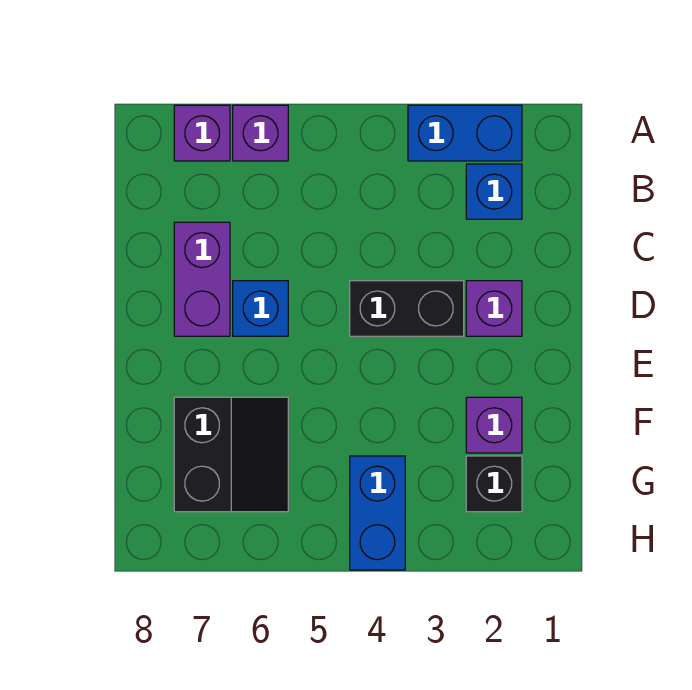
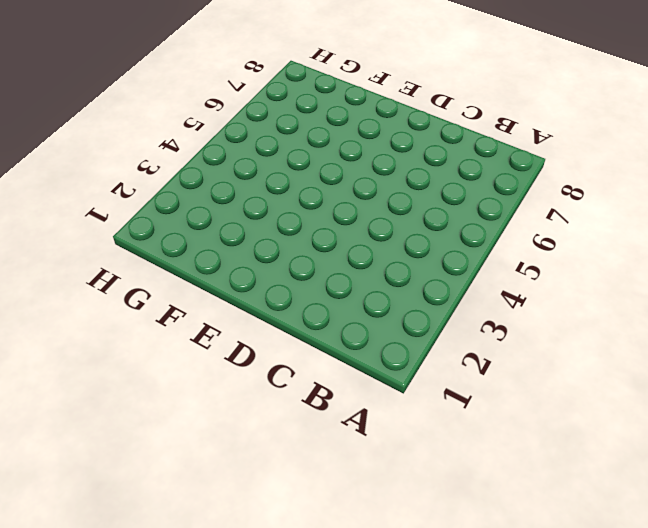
none -> blue brick A2:A3 level 1
none -> purple brick A6 level 1
none -> purple brick A7 level 1

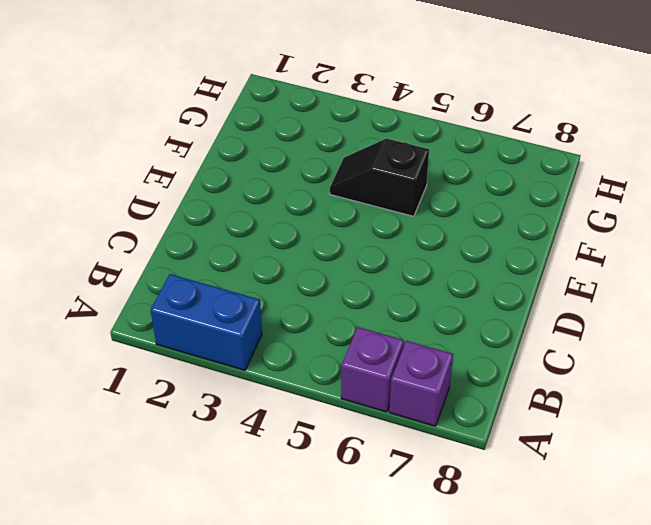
black slope F4:F5 level 1 top 5 -> none
none -> blue brick B2 level 1
none -> purple brick C7:D7 level 1
none -> purple brick D2 level 1

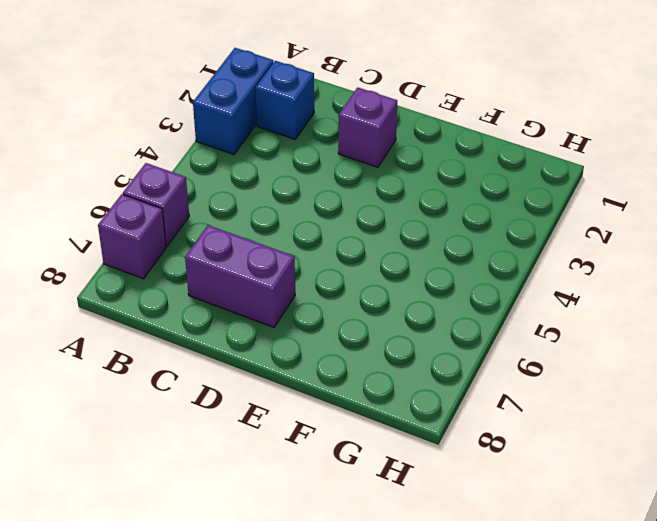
none -> black brick D3:D4 level 1
none -> blue brick D6 level 1
none -> purple brick F2 level 1

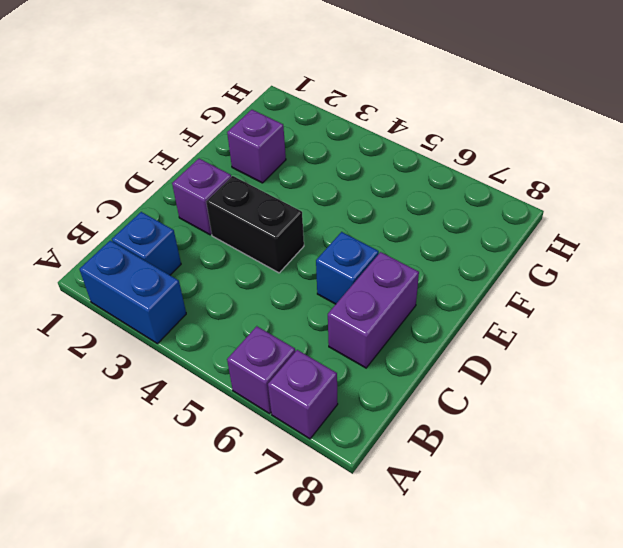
none -> black slope F6:G7 level 1 top 7
none -> black brick G2 level 1
none -> blue brick G4:H4 level 1

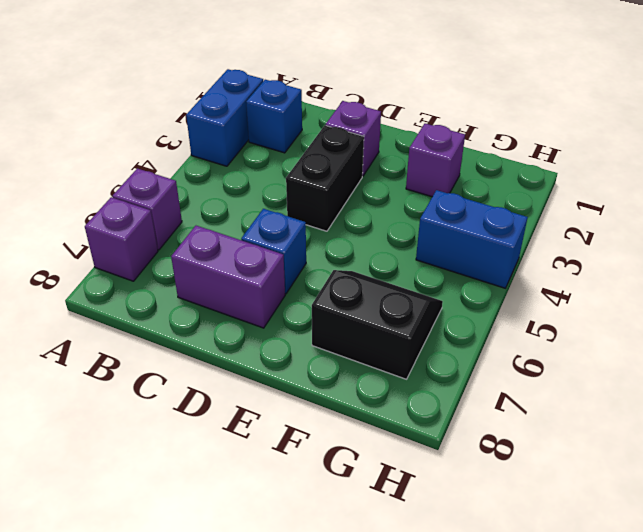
none -> black brick G2 level 1

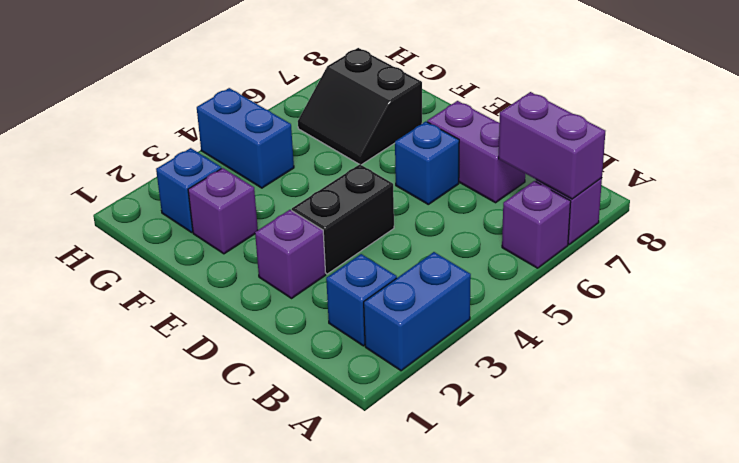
purple brick A7:B7 level 2 -> none
blue brick G2 level 1 -> black brick G2 level 1

